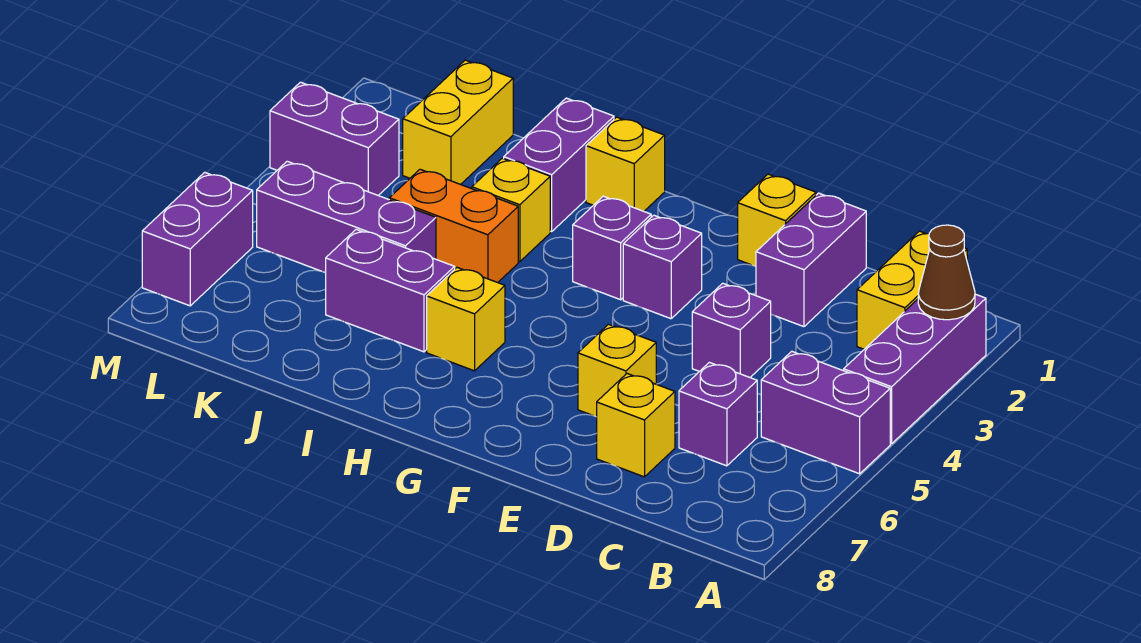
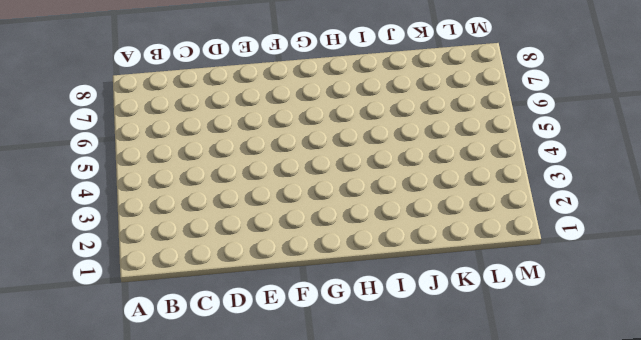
none -> purple brick A2:A4 level 1
none -> purple brick A5:B5 level 1
none -> yellow brick B1:B2 level 1

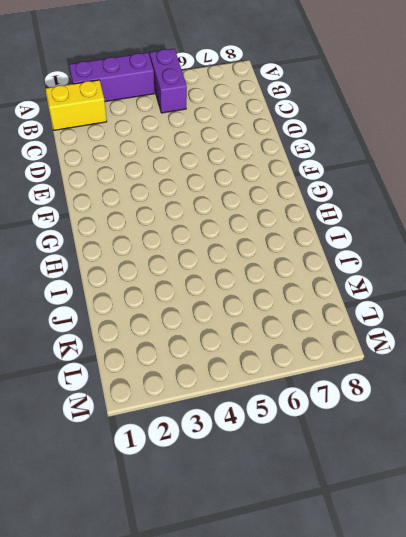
none -> purple brick C6 level 1
none -> purple brick D1:D2 level 1
none -> purple brick D4 level 1

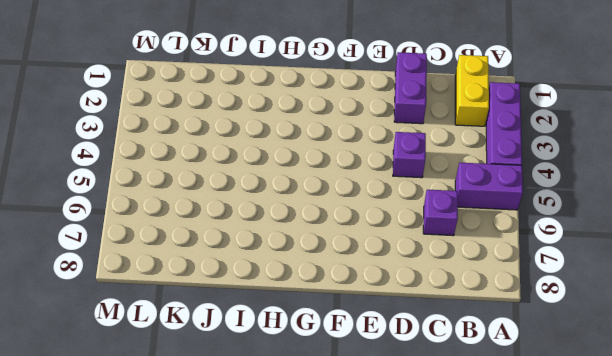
none -> yellow brick D7 level 1
none -> yellow brick E1 level 1
none -> yellow brick E6 level 1

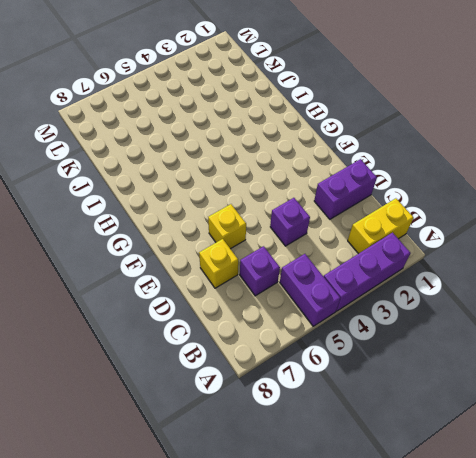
none -> yellow brick E1 level 1
none -> purple brick F3 level 1
none -> purple brick G3 level 1

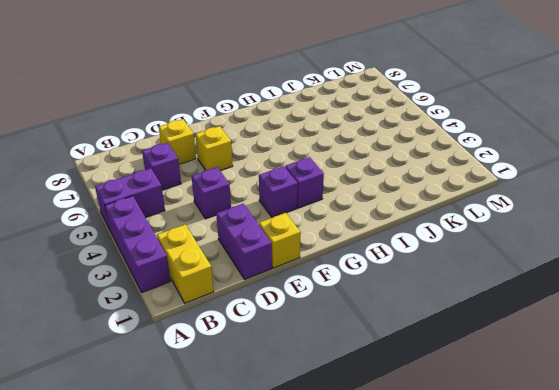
none -> yellow brick H1 level 1
none -> yellow brick H6 level 1
none -> purple brick I1:I2 level 1

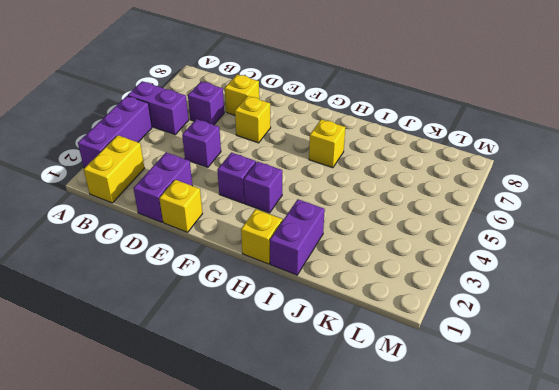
none -> yellow brick I3 level 1
none -> orange brick I4:J4 level 1
none -> purple brick I6:J6 level 1

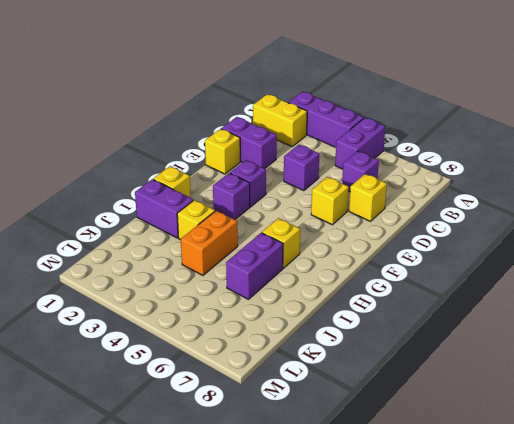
none -> purple brick J5:L5 level 1
none -> yellow brick K1:K2 level 1
none -> purple brick L3:M3 level 1

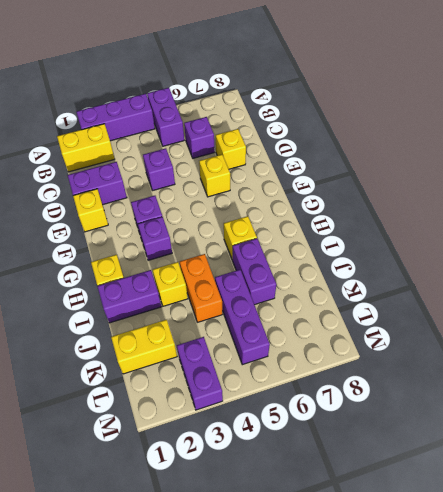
none -> purple brick M6:M7 level 1
none -> brown cone A2 level 2

